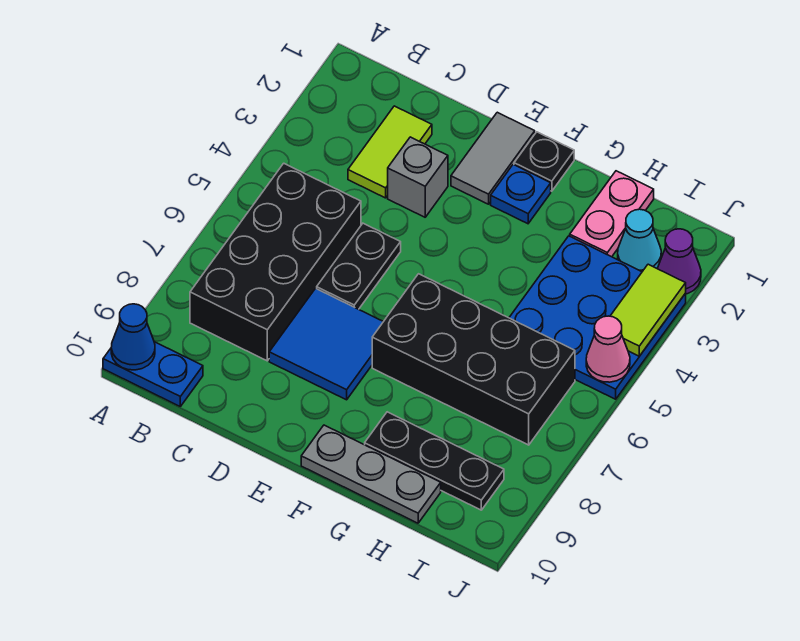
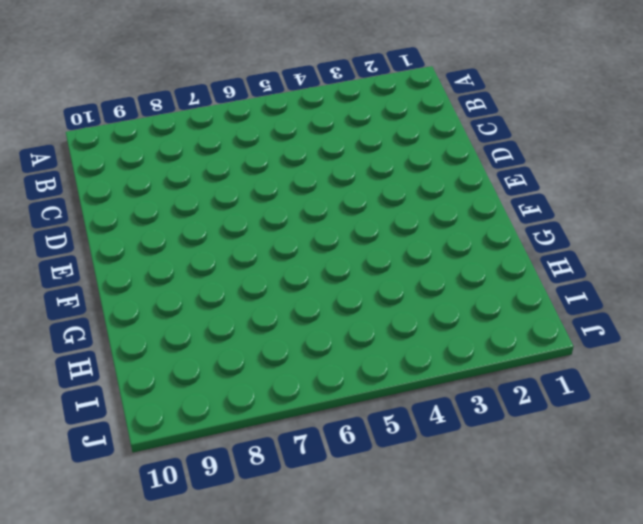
none -> blue plate A10:B10 level 1
none -> black brick B5:C8 level 1
none -> lime tile C2:C3 level 1

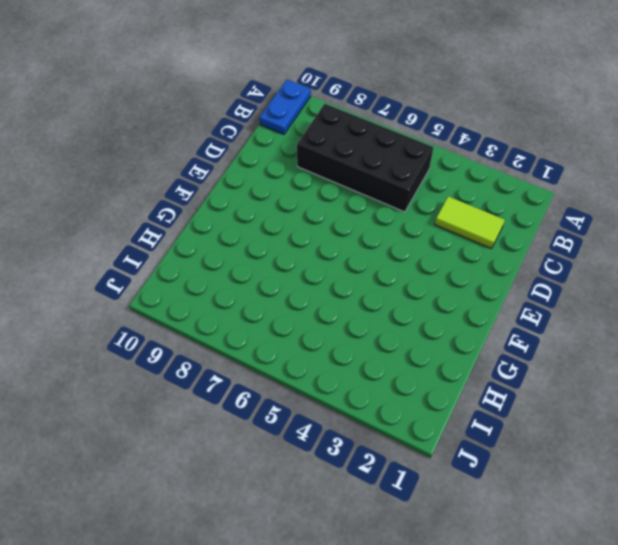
none -> grey brick D3 level 1
none -> black plate D5:D6 level 1
none -> blue tile D7:E8 level 1

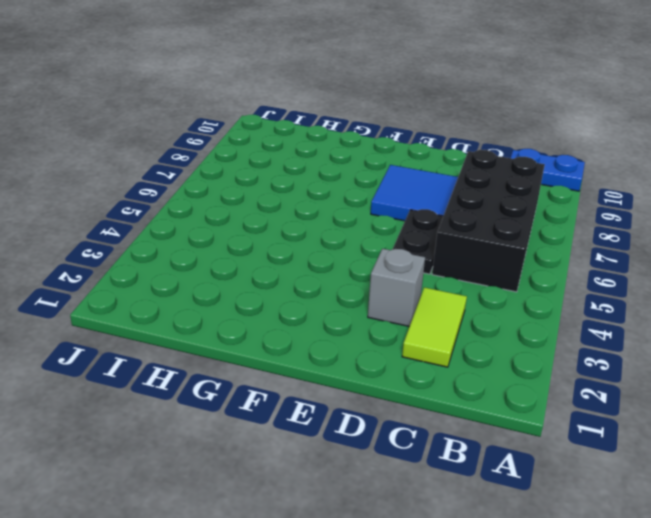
none -> grey tile E1:E2 level 1
none -> black plate F1 level 1
none -> blue plate F2 level 1

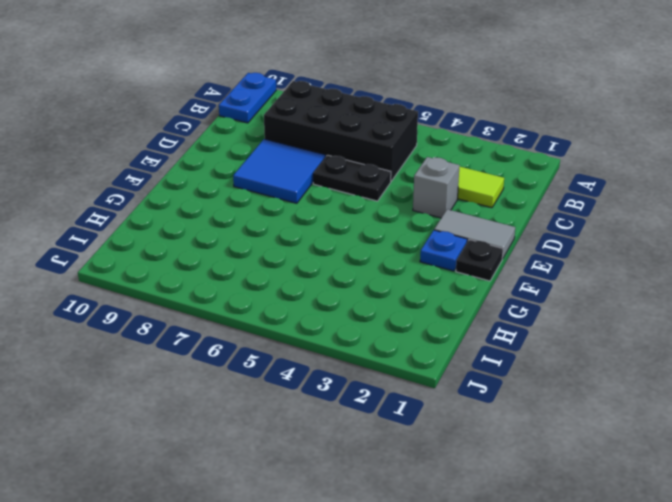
none -> black brick F6:I7 level 1
none -> grey plate F10:H10 level 1
none -> black plate G9:I9 level 1

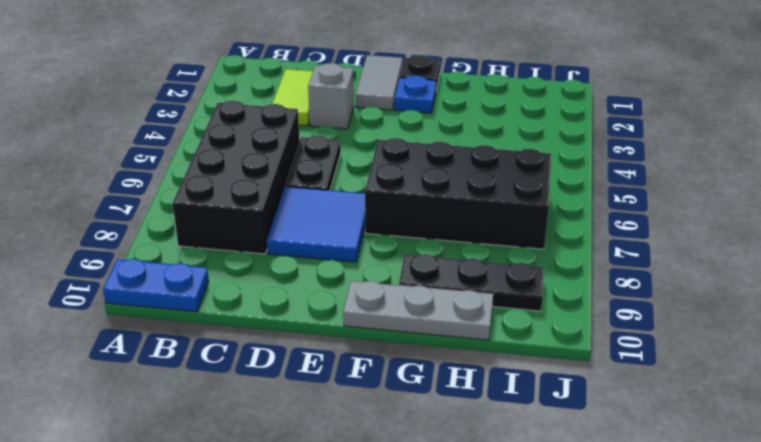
none -> pink plate H1:H2 level 1
none -> blue plate H3:J5 level 1
none -> cyan cone I2 level 1

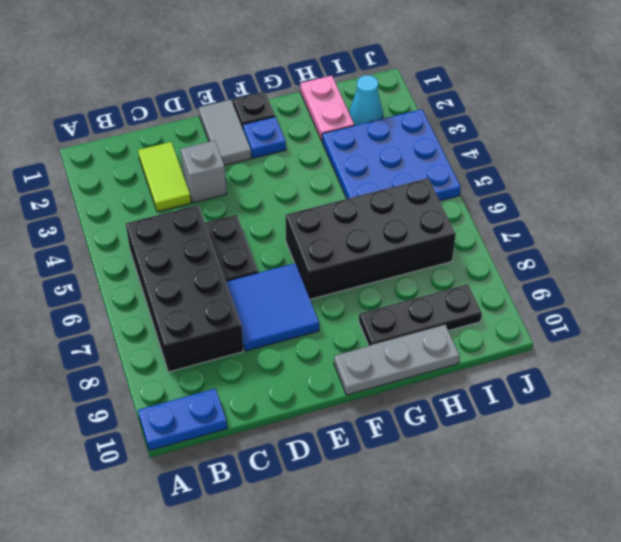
none -> purple cone J2 level 1
none -> blue cone A10 level 2
none -> lime tile J3:J4 level 2

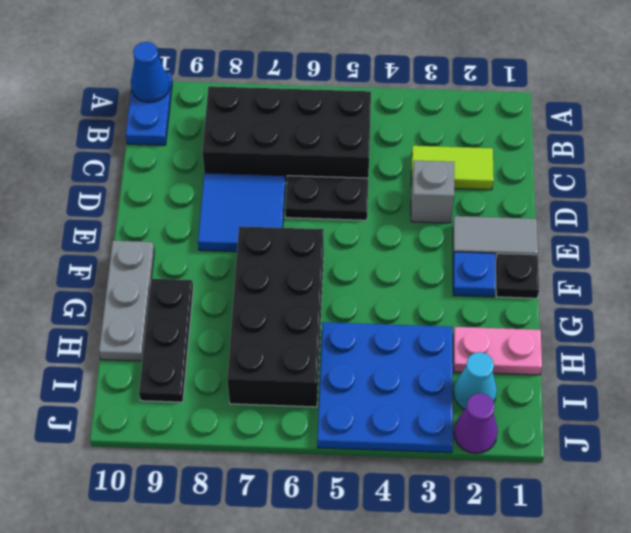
none -> lime tile J3:J4 level 2
none -> pink cone J5 level 2

